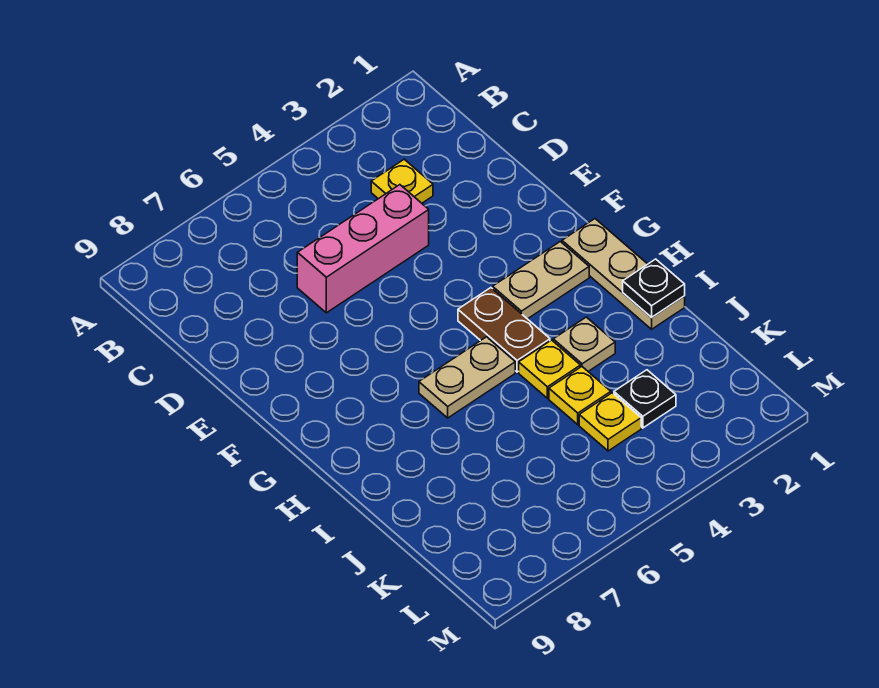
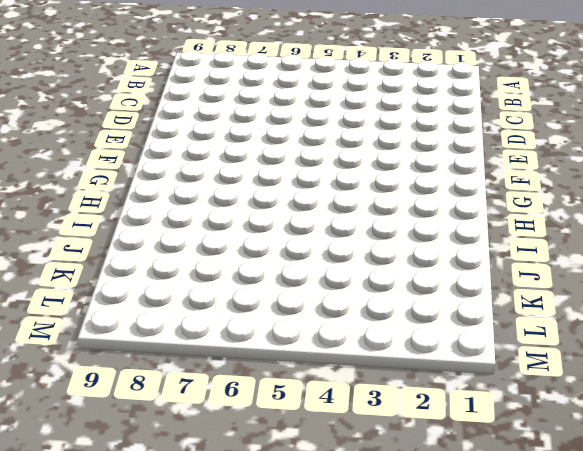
none -> yellow plate C3 level 1
none -> pink brick D4:D6 level 1
none -> tan plate G1:I1 level 1

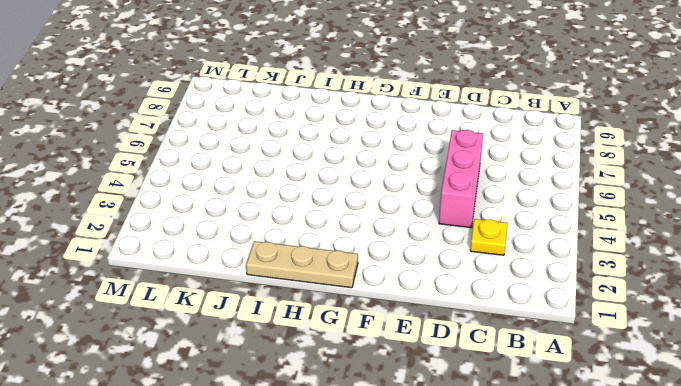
none -> tan plate G2:G3 level 1
none -> brown plate G4:H4 level 1
none -> tan plate H5:H6 level 1

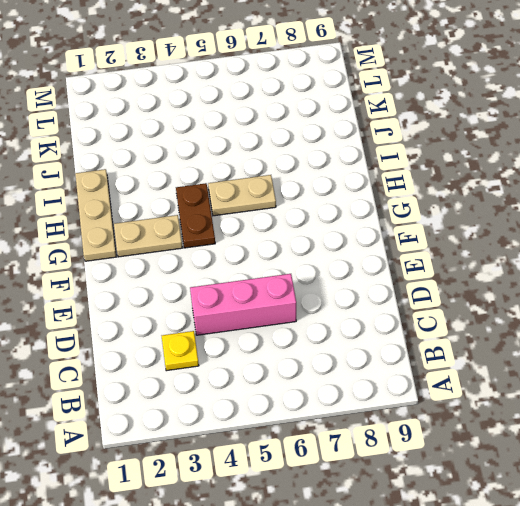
none -> tan plate I3 level 1
none -> yellow plate I4 level 1
none -> yellow plate J4 level 1

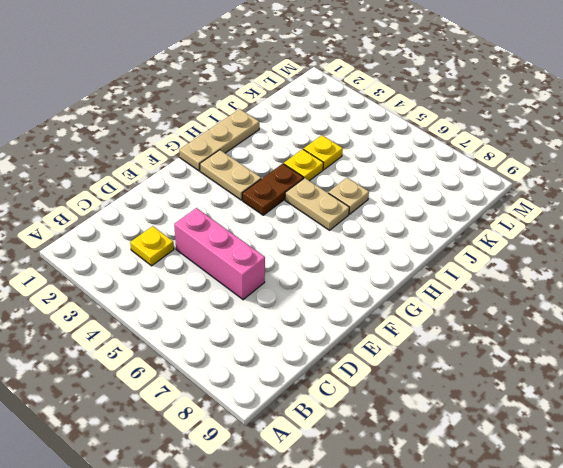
tan plate I6 level 1 -> tan plate I3 level 1
none -> black plate K3 level 1
none -> yellow plate K4 level 1
none -> black plate I1 level 2

